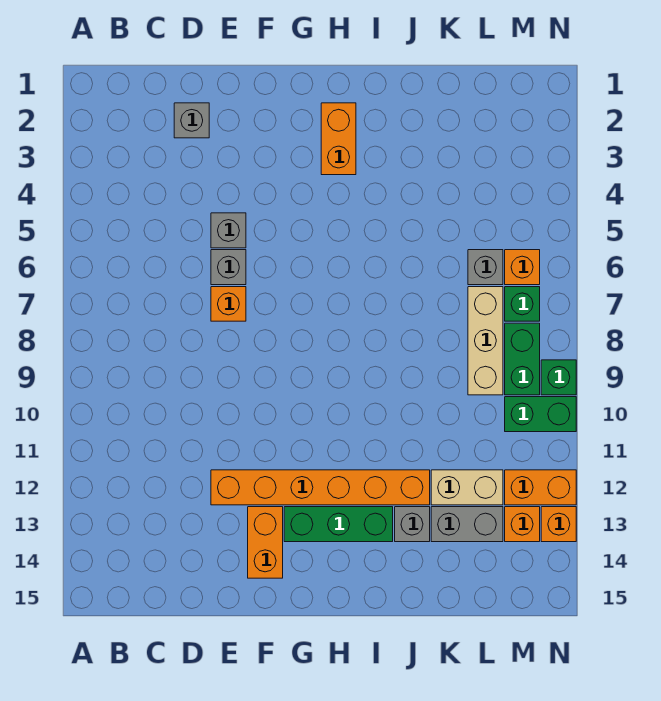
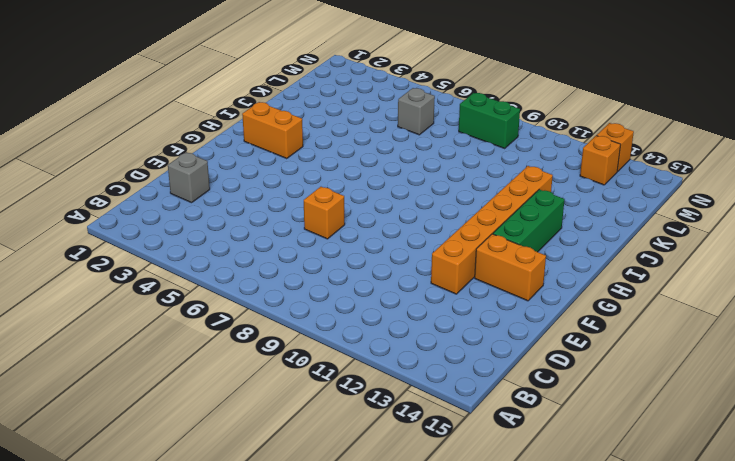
none -> grey brick E5 level 1
none -> grey brick E6 level 1
none -> grey brick J13 level 1

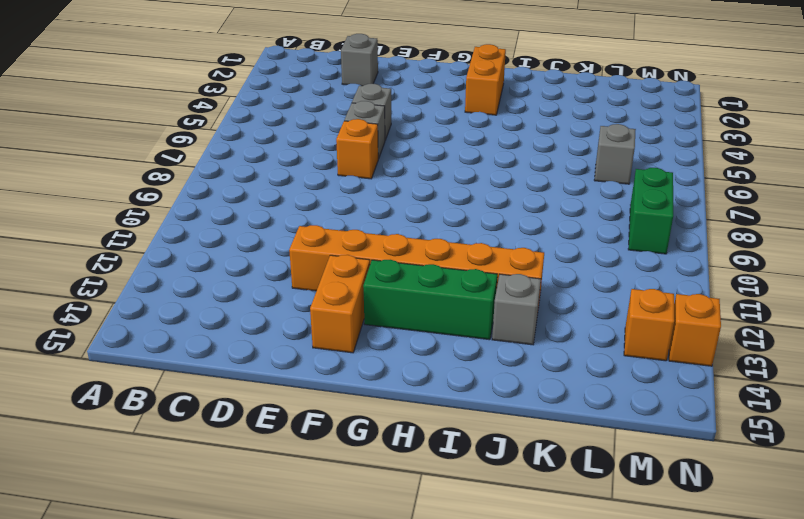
none -> tan brick K12:L12 level 1
none -> grey brick K13:L13 level 1
none -> tan brick L7:L9 level 1

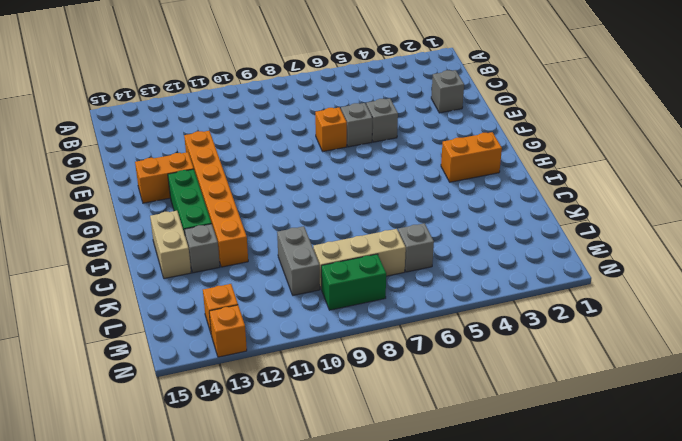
tan brick I14:J14 level 1 -> tan brick K12:L12 level 1
grey brick K10:L10 level 1 -> grey brick K13:L13 level 1
none -> orange brick M6 level 1
none -> green brick M7 level 1
none -> green brick M10:N10 level 1

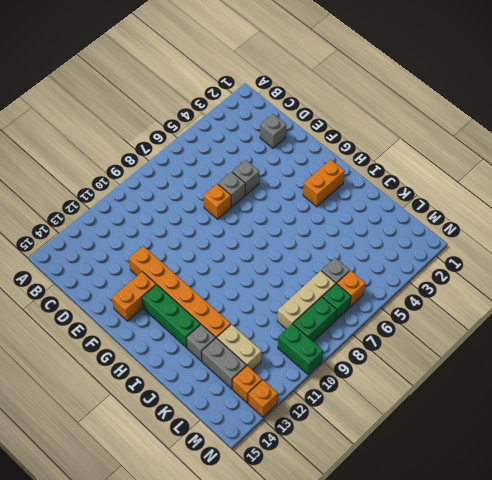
none -> orange brick M12:N12 level 1
none -> green brick N9 level 1

